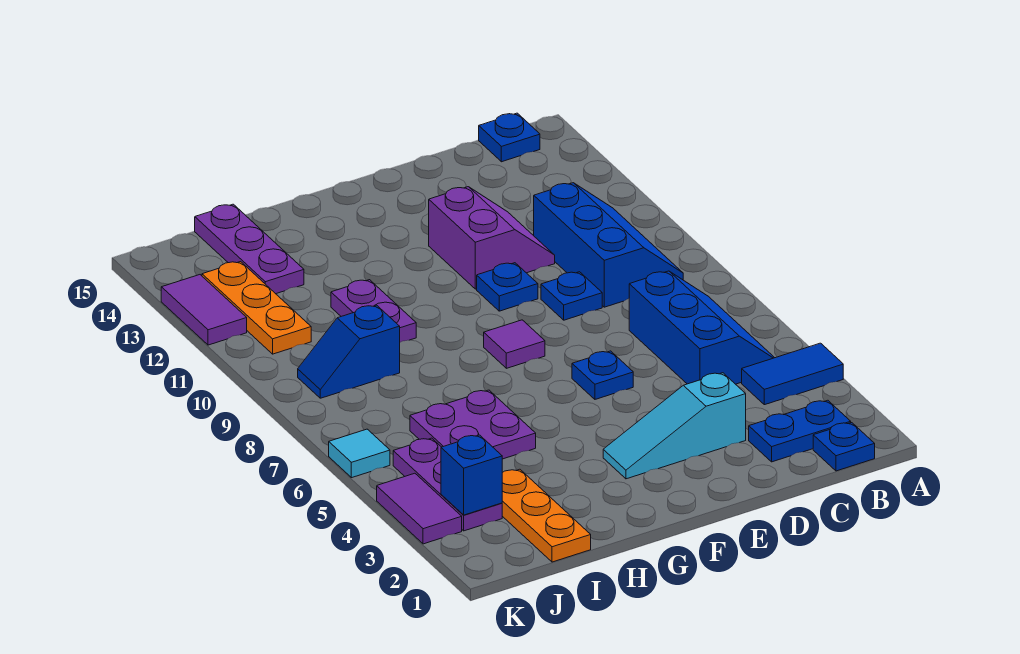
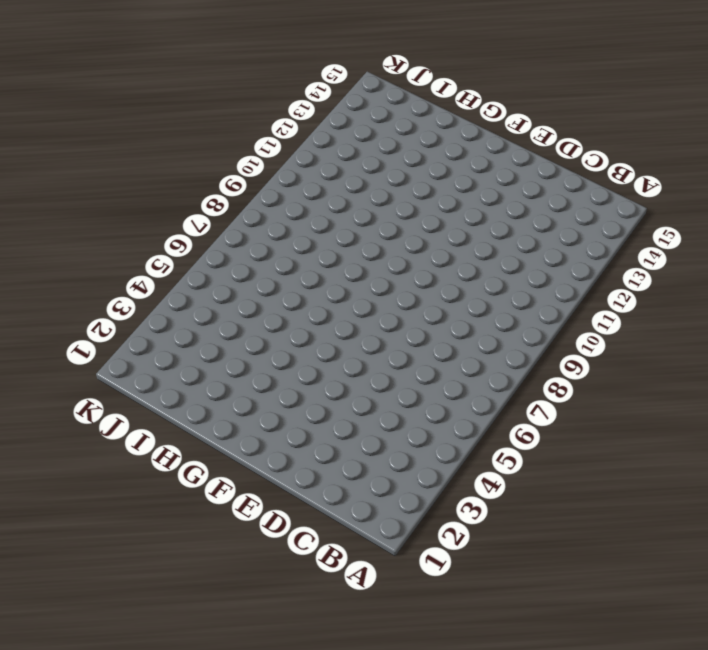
none -> blue tile A4:B4 level 1
none -> blue plate B1 level 1
none -> blue plate B2:C2 level 1

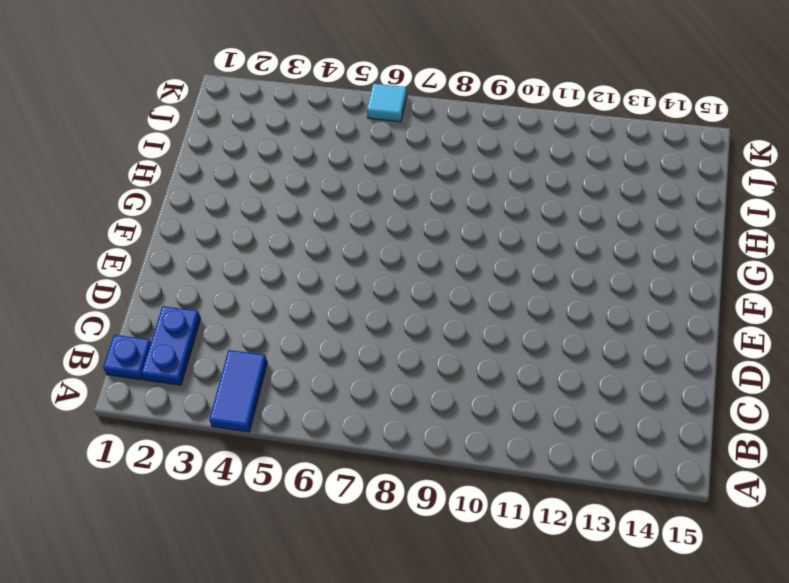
none -> blue slope B5:C7 level 1 top C
none -> blue slope B9:C11 level 1 top C
none -> blue plate B15 level 1

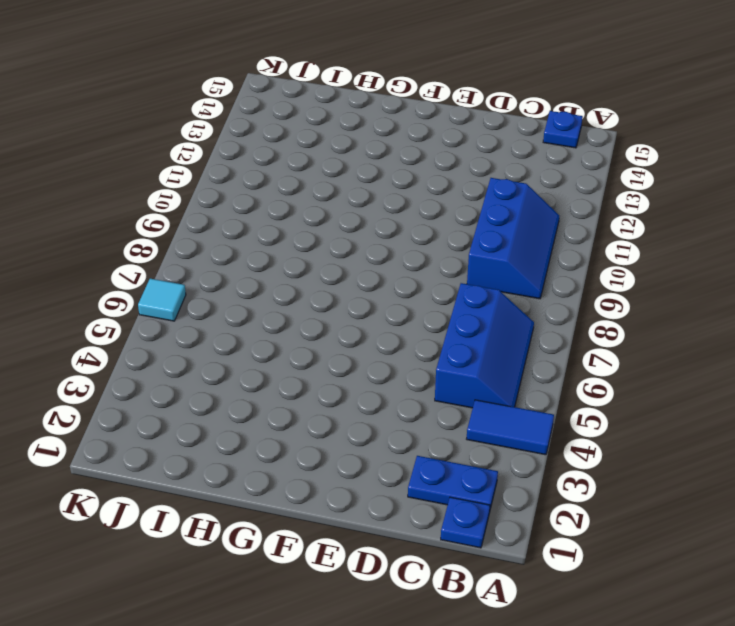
none -> cyan slope D3:F3 level 1 top D
none -> blue plate D9 level 1
none -> purple slope D11:E12 level 1 top E

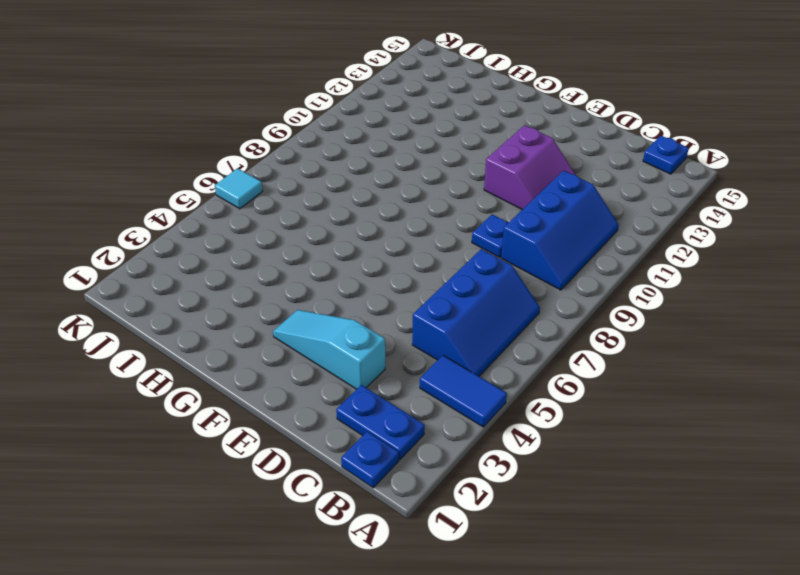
none -> blue plate E6 level 1
none -> blue plate E10 level 1
none -> purple tile F8 level 1

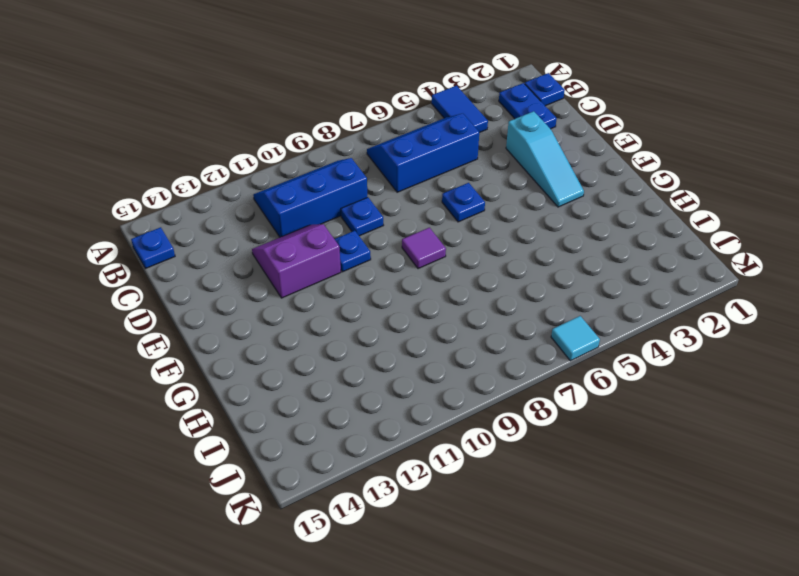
none -> purple plate H5:I6 level 1
none -> purple plate H10:H11 level 1
none -> orange plate I1:I3 level 1

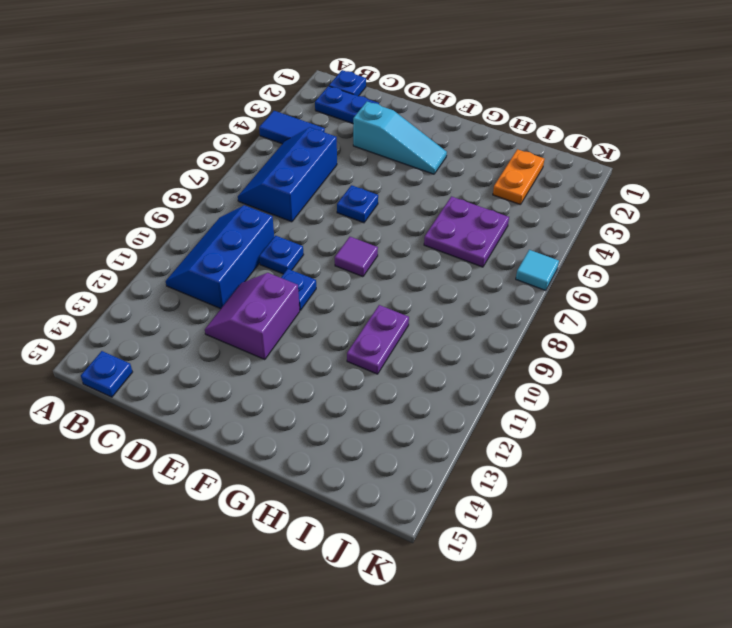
orange plate I2:I3 level 1 -> orange plate I1:I3 level 1
none -> blue slope I9:J9 level 1 top I
none -> purple plate I13:I15 level 1
none -> purple plate J3:J5 level 1

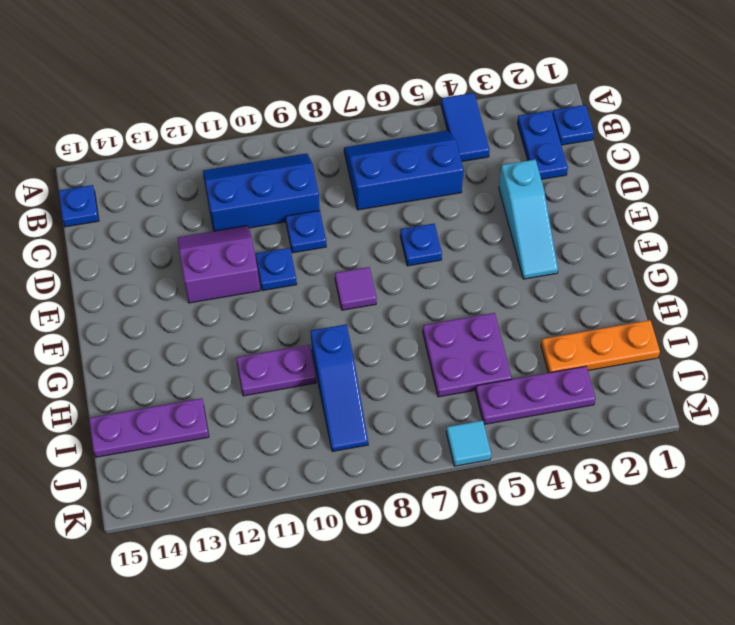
blue slope H9:J9 level 1 top H -> blue slope I9:J9 level 1 top I
none -> orange plate J11:J13 level 1
none -> purple tile K3:K4 level 1
none -> purple tile K12:K13 level 1

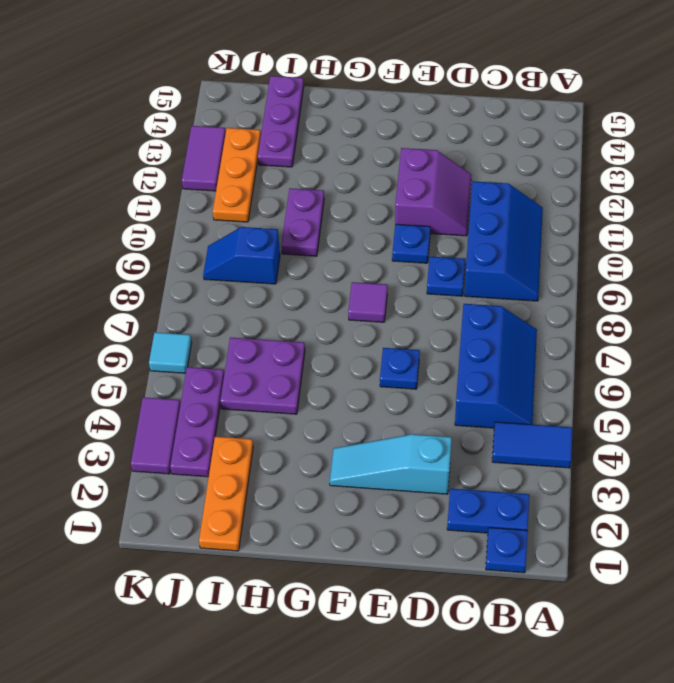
none -> blue plate B15 level 1
none -> blue brick J3 level 2

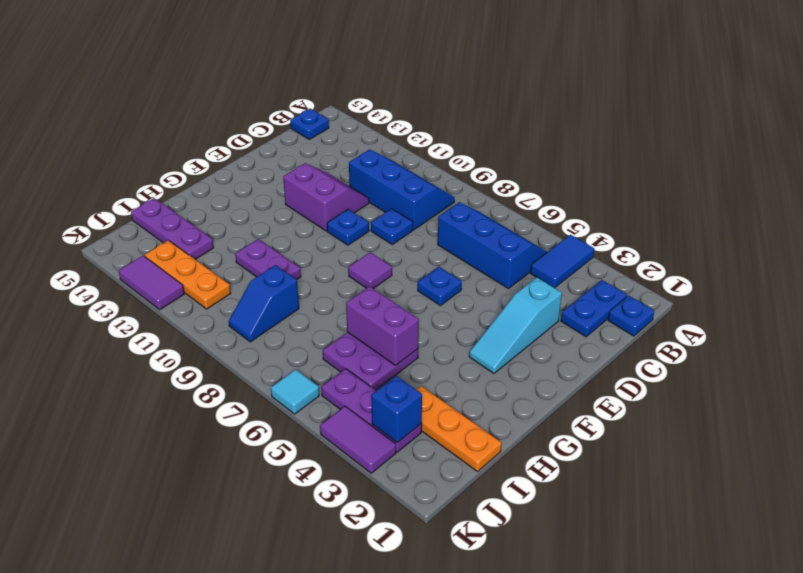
purple brick H5:H6 level 2 -> none

